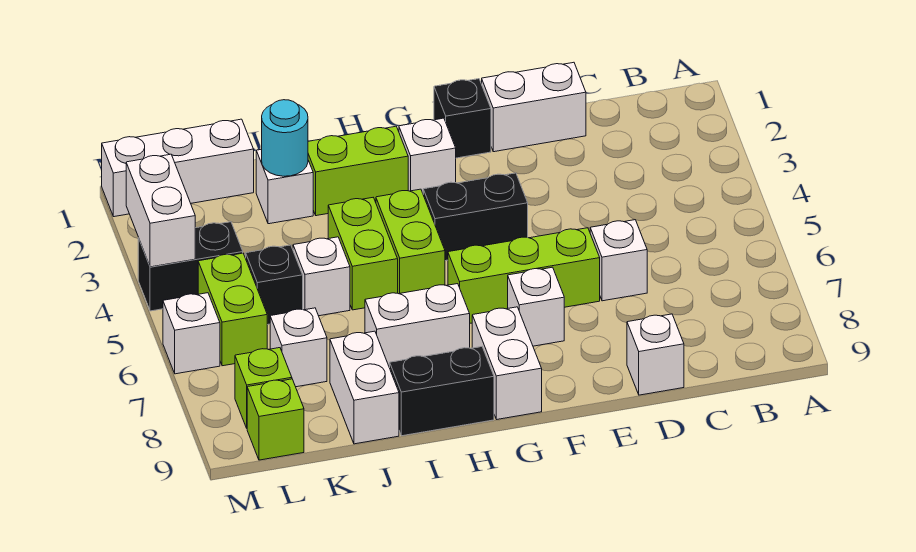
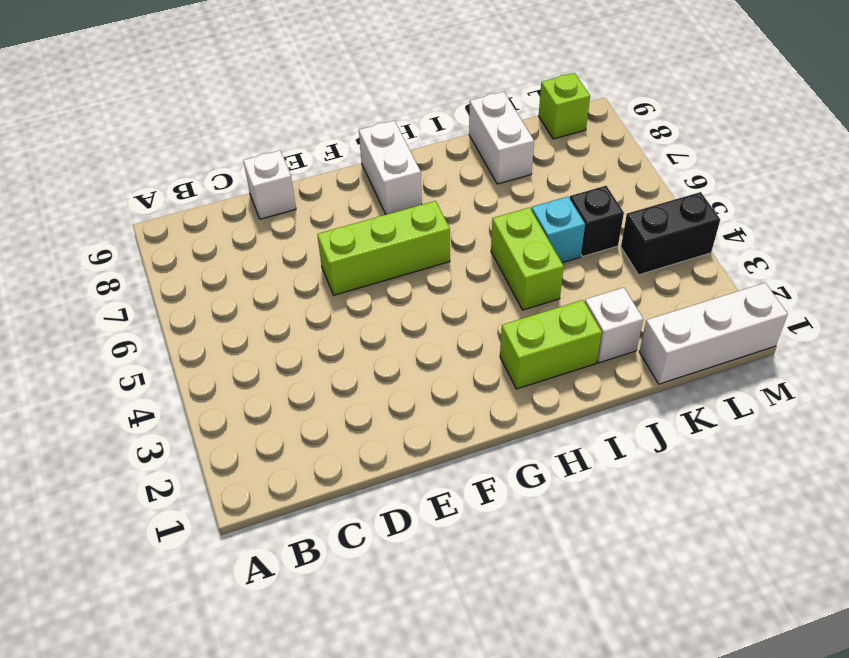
cyan brick J5 level 1 -> white brick J5 level 1
none -> white brick D1:E1 level 1
none -> white brick D6 level 1
none -> black brick F1 level 1

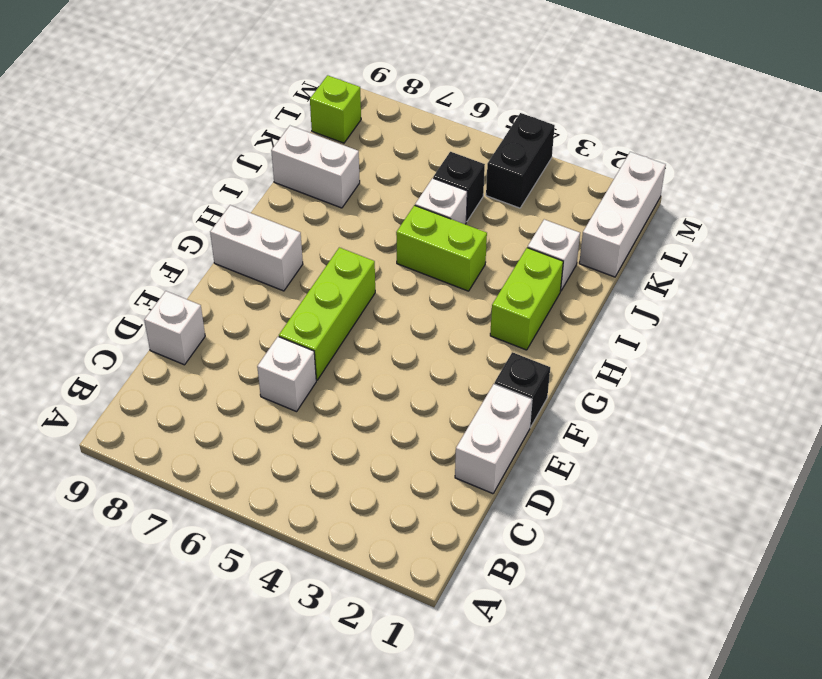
none -> black brick F4:G4 level 1
none -> white brick F7 level 1
none -> white brick G2 level 1

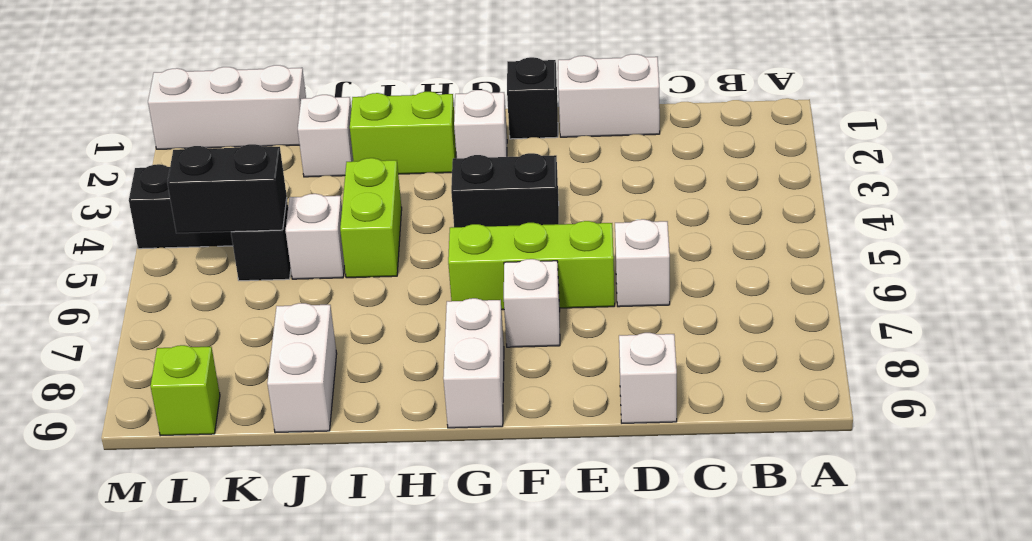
black brick K5:L5 level 2 -> black brick H9:I9 level 1
none -> lime brick H4:H5 level 1
none -> white brick H7:I7 level 1
none -> white brick K7 level 1

